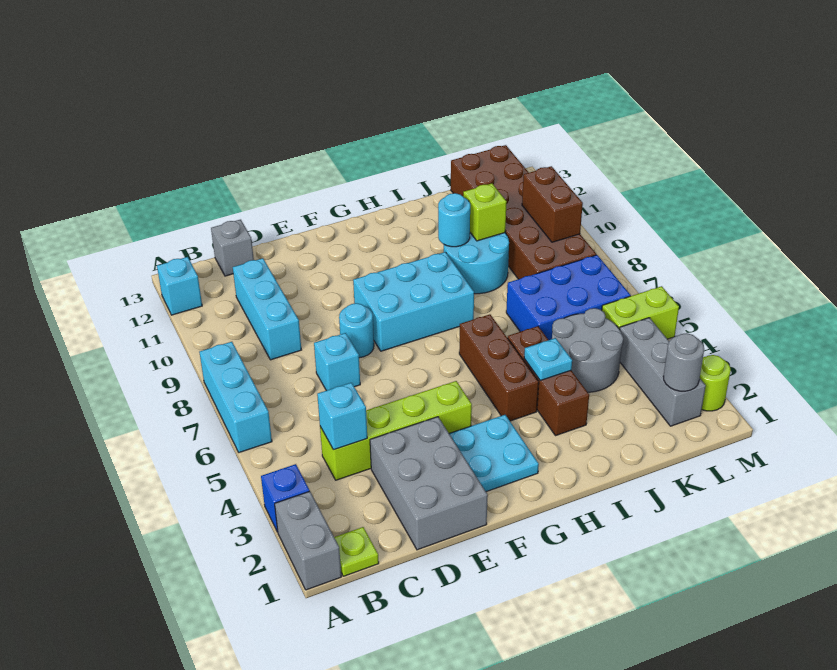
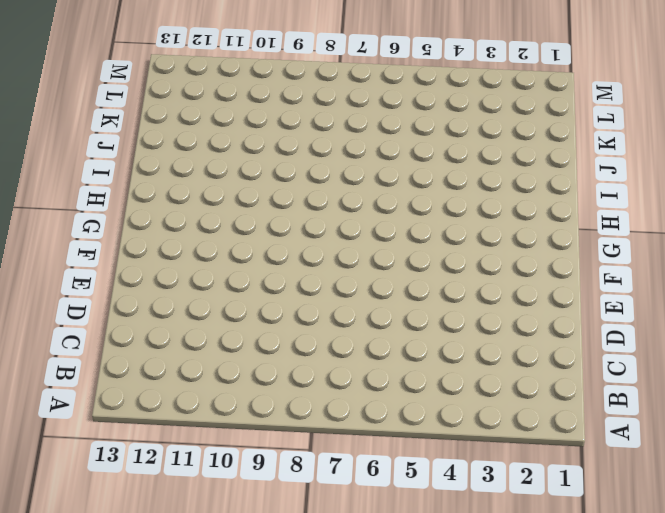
none -> grey brick A1:A2 level 1
none -> blue brick A3 level 1
none -> cyan brick A6:A8 level 1

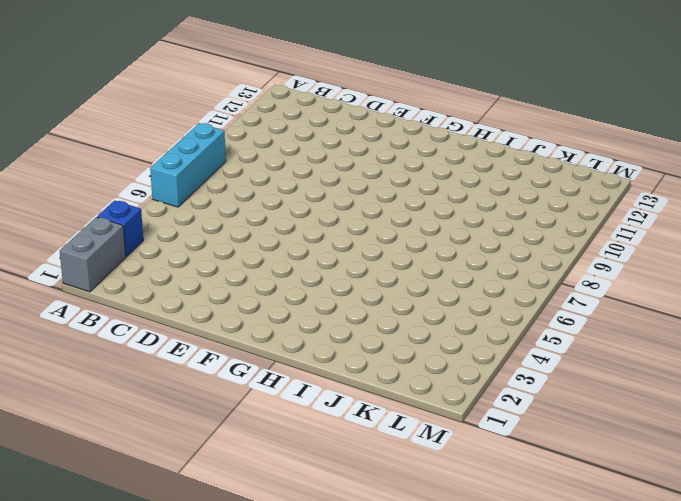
none -> cyan brick A12 level 1
none -> lime plate B1 level 1
none -> lime brick C4:F4 level 1

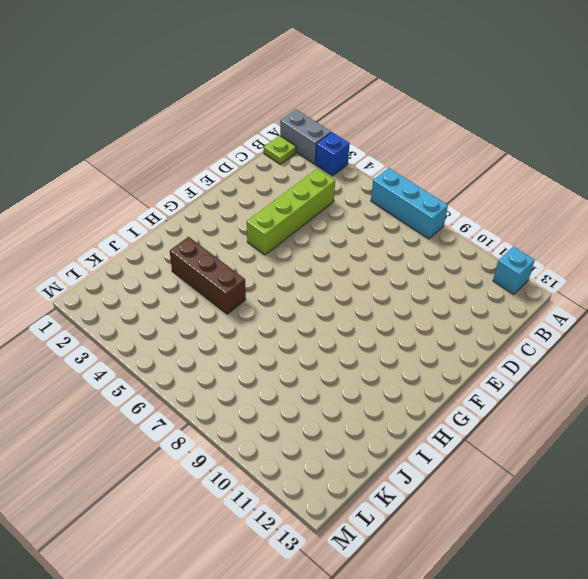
none -> cyan brick C9:C11 level 1
none -> grey brick C13 level 1
none -> grey brick D1:E3 level 1

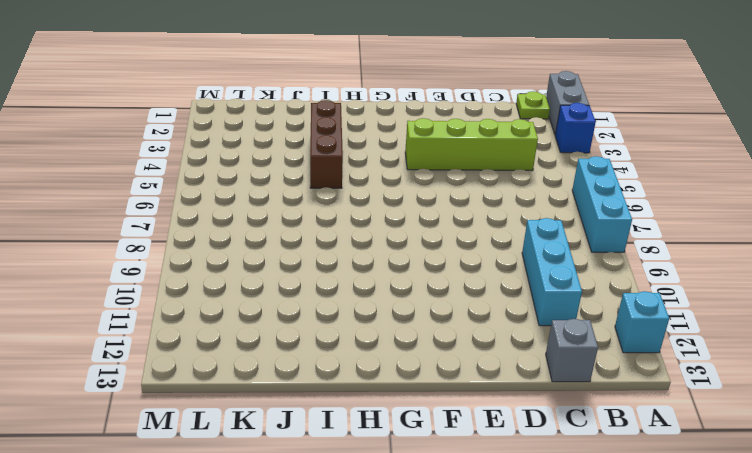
none -> grey brick D1:E3 level 1
none -> cyan brick D7 level 1
none -> cyan round brick E8 level 1

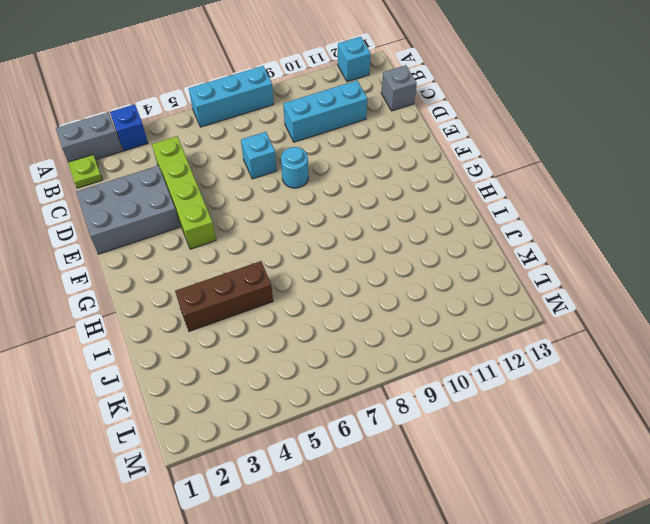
none -> cyan plate F2:G3 level 1
none -> cyan brick F8:H9 level 1
none -> brown brick H4:H6 level 1

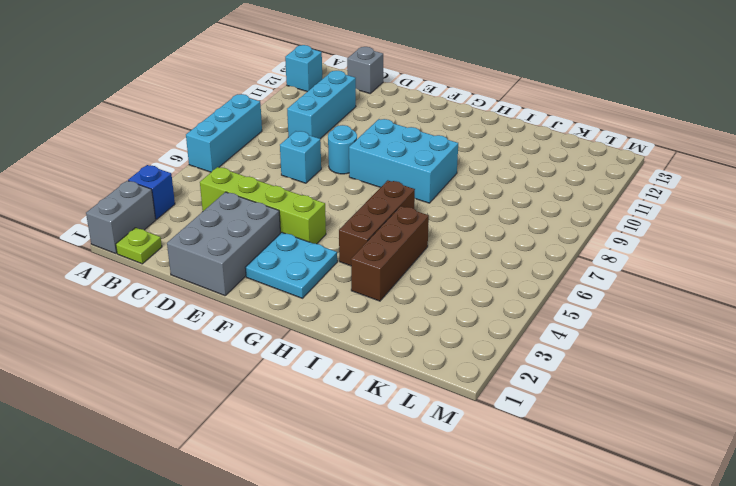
none -> cyan round brick I9:J10 level 1
none -> grey round brick J4:K5 level 1
none -> blue brick J6:L7 level 1

